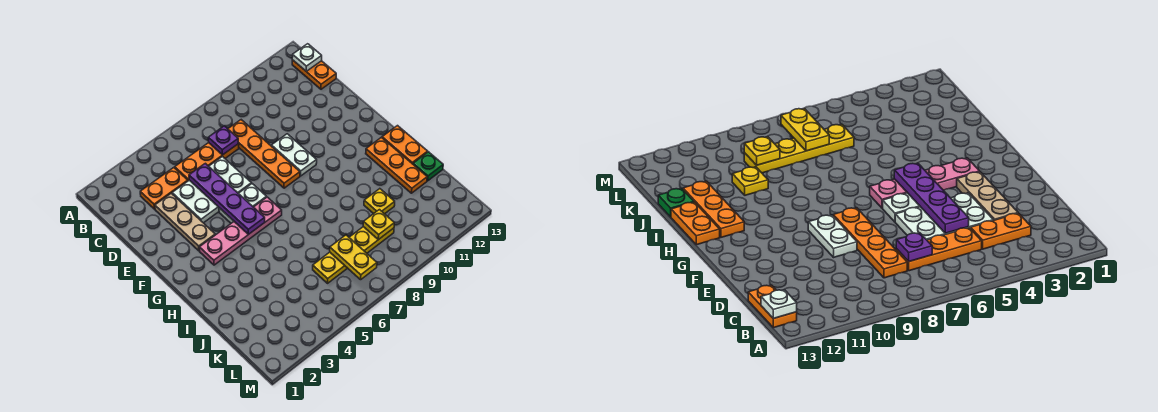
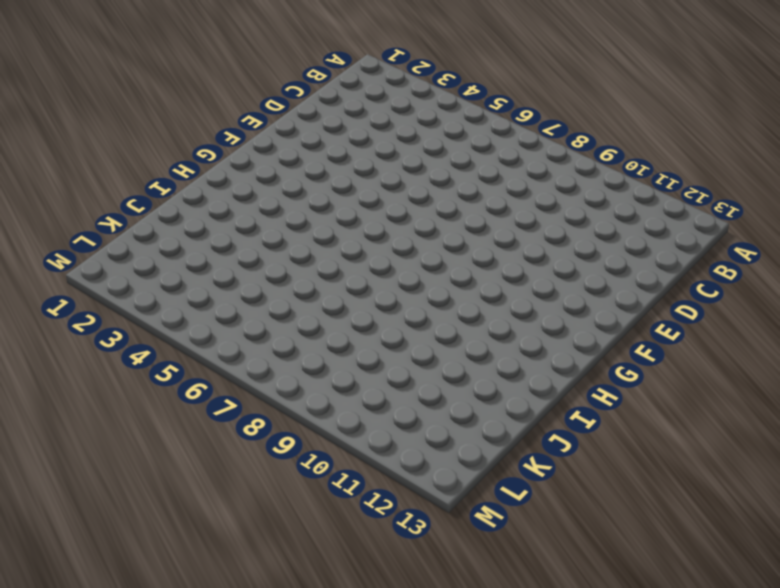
none -> orange plate B13:C13 level 1
none -> orange plate C3:C4 level 1
none -> orange plate C5:C7 level 1

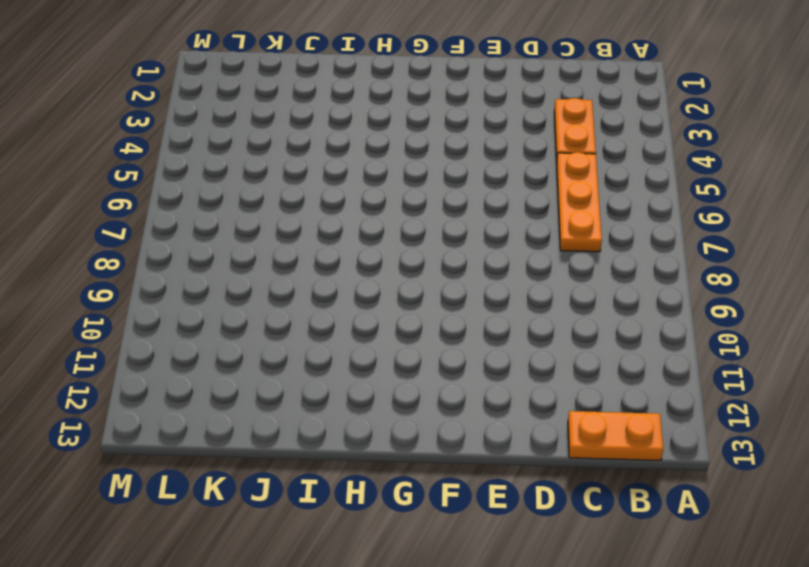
none -> orange plate C8:F8 level 1
none -> tan plate D3:F3 level 1
none -> white plate D4:E6 level 1

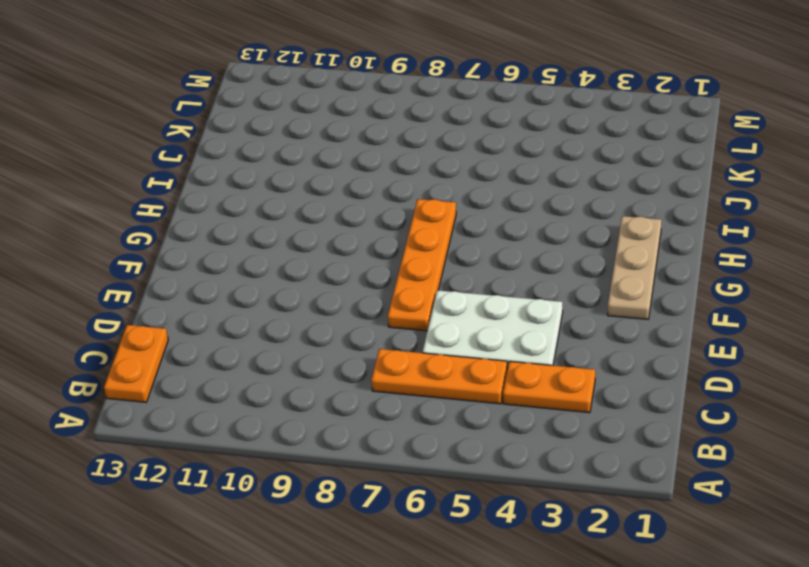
orange plate E7:H7 level 1 -> orange plate C8:F8 level 1
tan plate F2:H2 level 1 -> tan plate D3:F3 level 1
none -> white plate E9:F9 level 1
none -> white plate F5:F6 level 1
none -> pink plate G3:G6 level 1

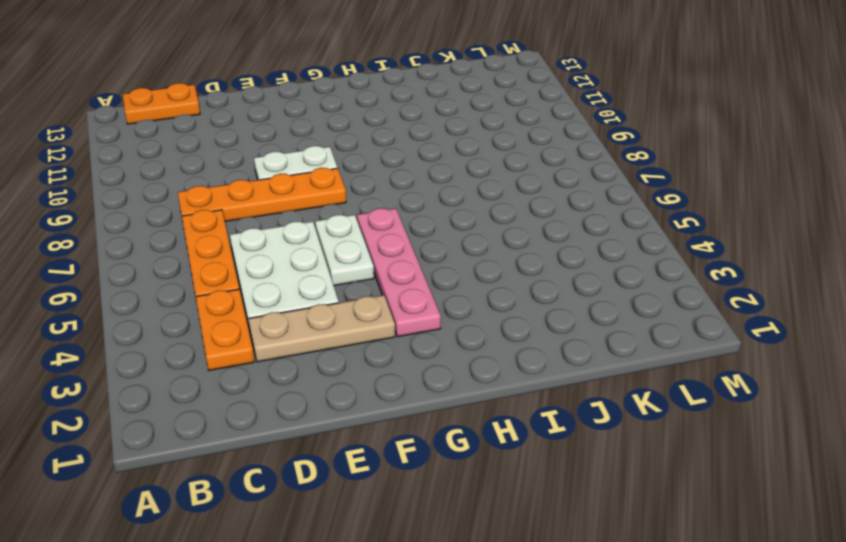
none -> orange plate H12:J12 level 1
none -> orange plate H13:I13 level 1
none -> yellow plate J10 level 1

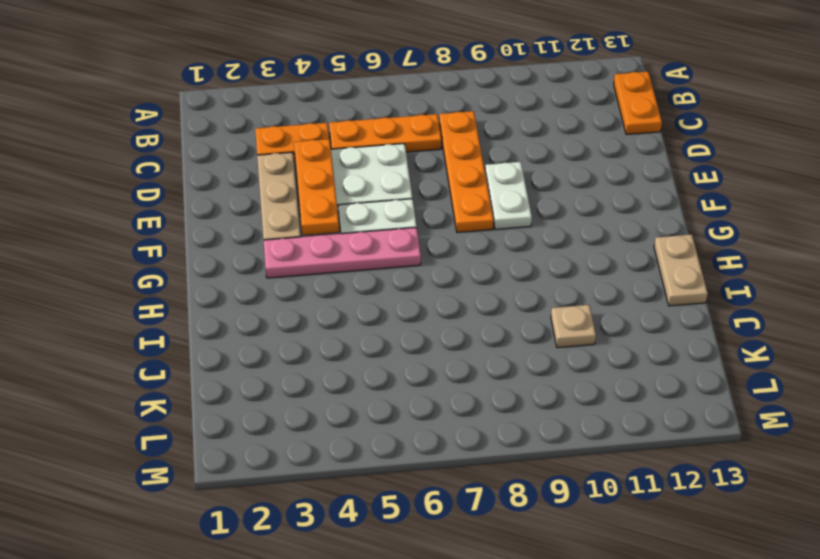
orange plate D4:F4 level 2 -> orange plate H12:J12 level 1
tan plate H13:I13 level 1 -> orange plate H13:I13 level 1
tan plate J10 level 1 -> yellow plate J10 level 1
none -> green plate J13 level 1
none -> yellow plate K6:K9 level 1
none -> white plate B13 level 2

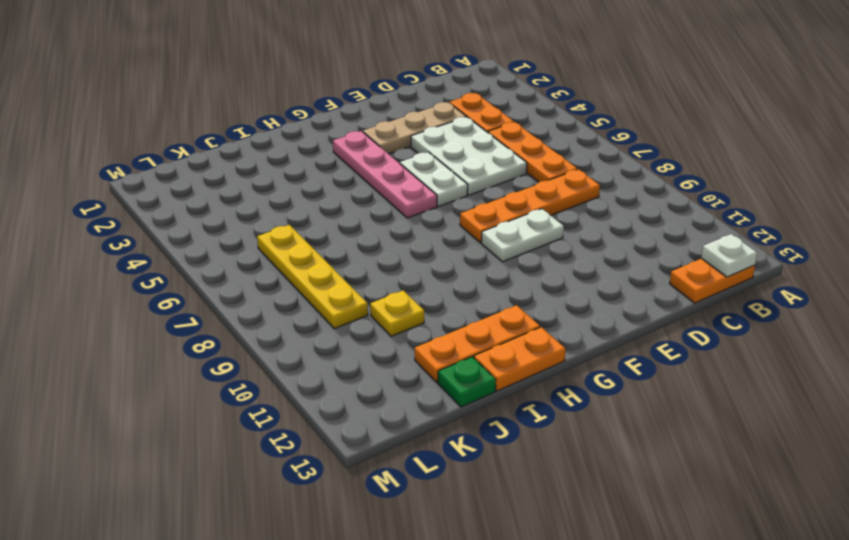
none -> purple plate C7 level 2
none -> purple plate D5:G5 level 2
none -> yellow plate K7:L7 level 2

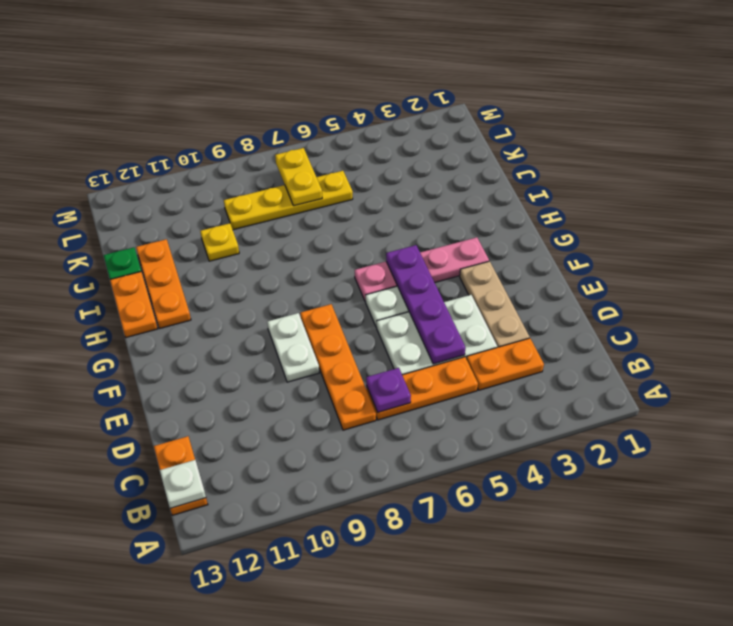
none -> yellow plate K9 level 2

